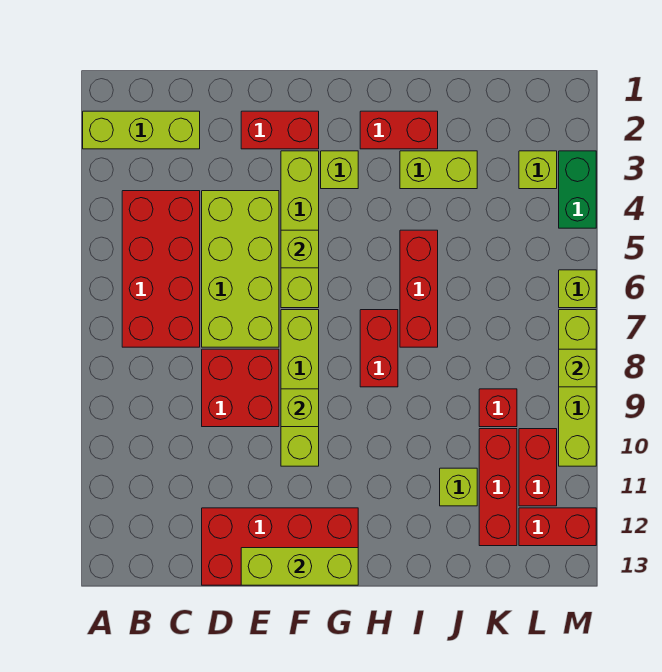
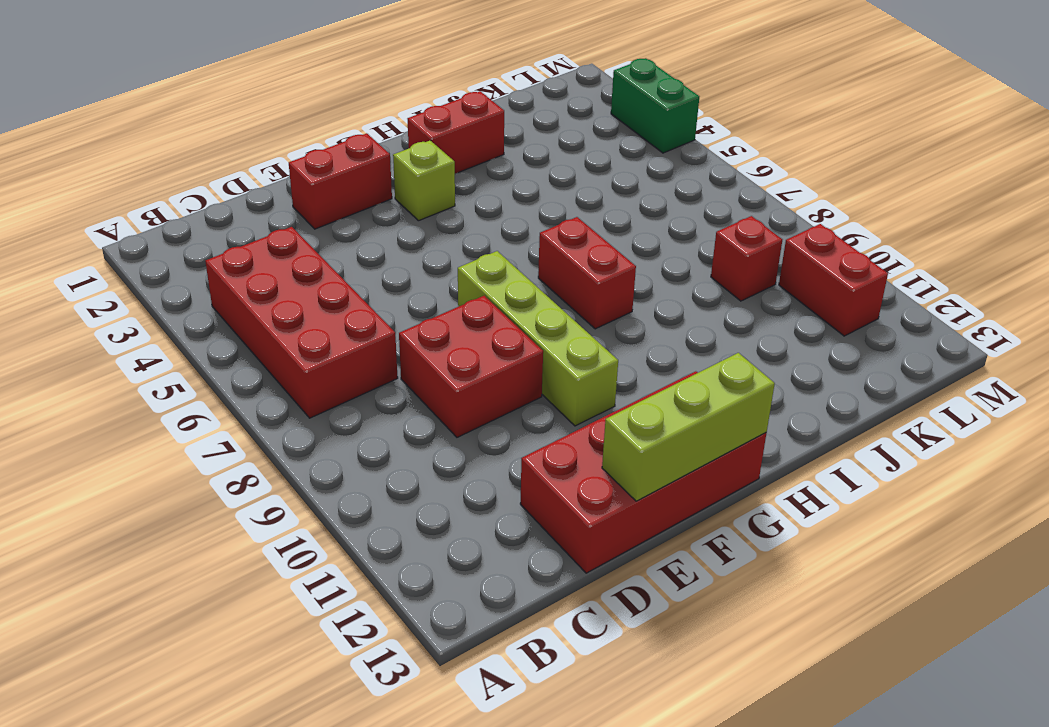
none -> lime brick A2:C2 level 1
none -> lime brick D4:E7 level 1
none -> lime brick F3:F6 level 1

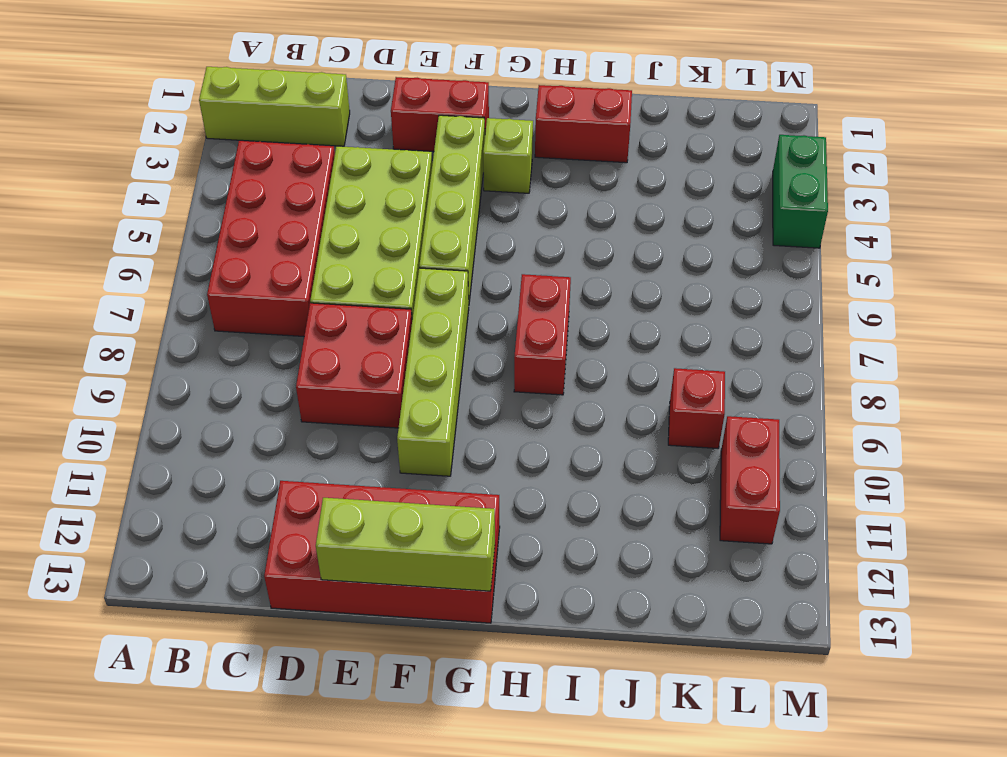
none -> lime brick I3:J3 level 1
none -> red brick I5:I7 level 1
none -> lime brick J11 level 1

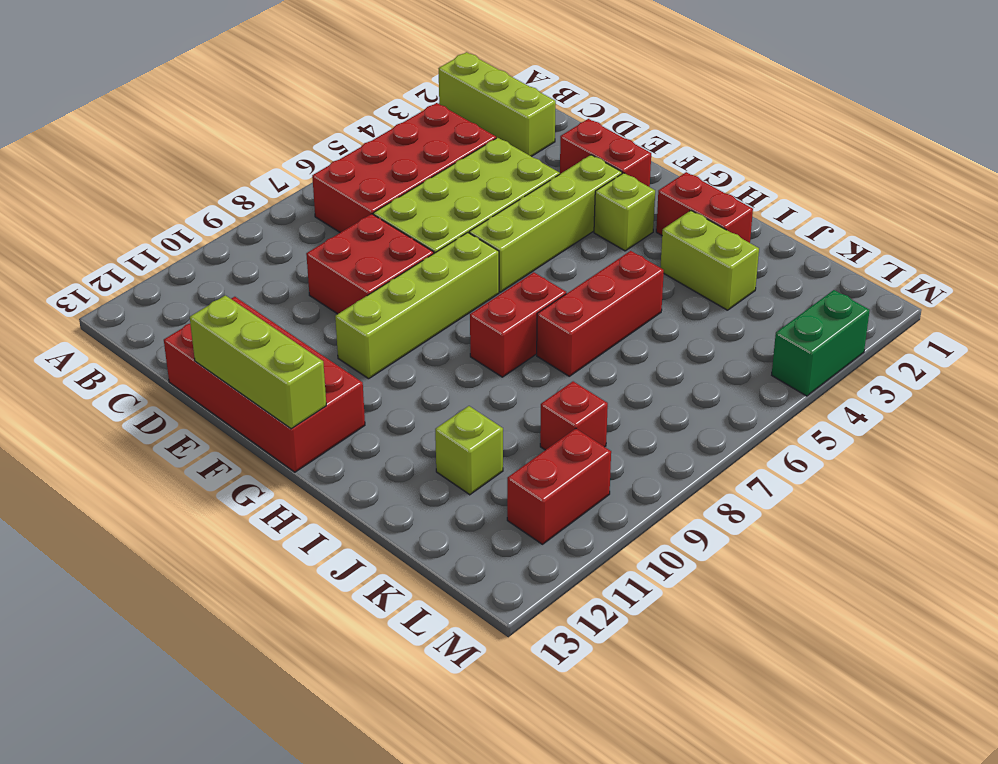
none -> red brick K10:K12 level 1
none -> lime brick L3 level 1
none -> red brick L12:M12 level 1

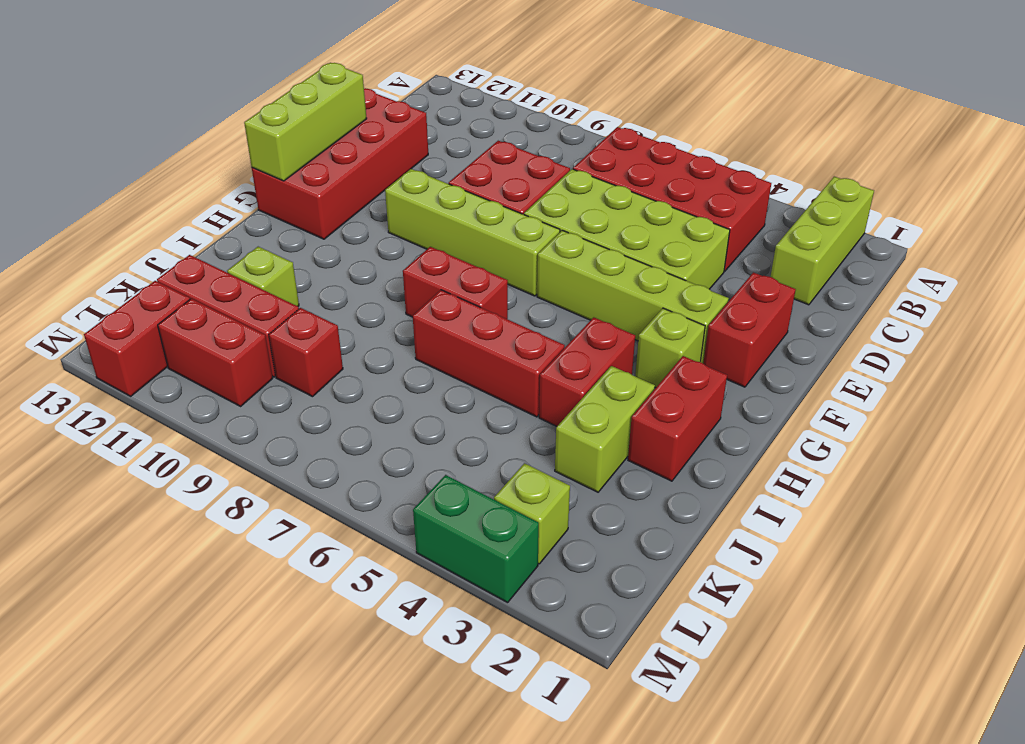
red brick H4:I4 level 1 -> none
none -> lime brick M6 level 1
none -> lime brick M7:M10 level 1
none -> lime brick F5 level 2

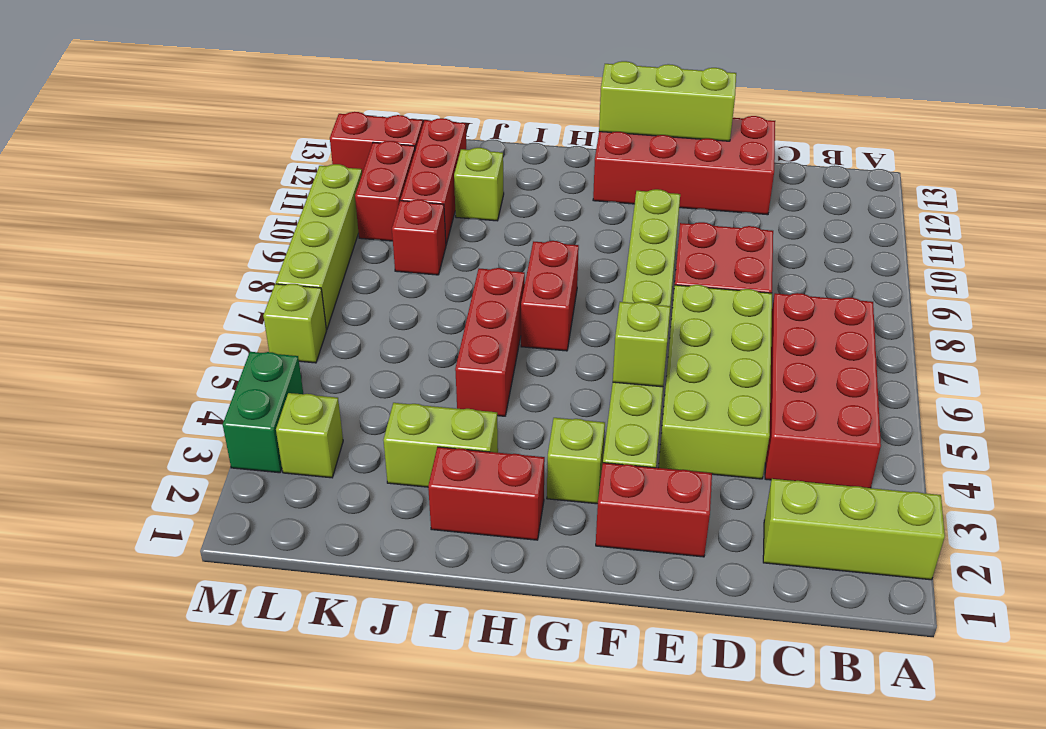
none -> lime brick F9 level 2
none -> lime brick M8 level 2

